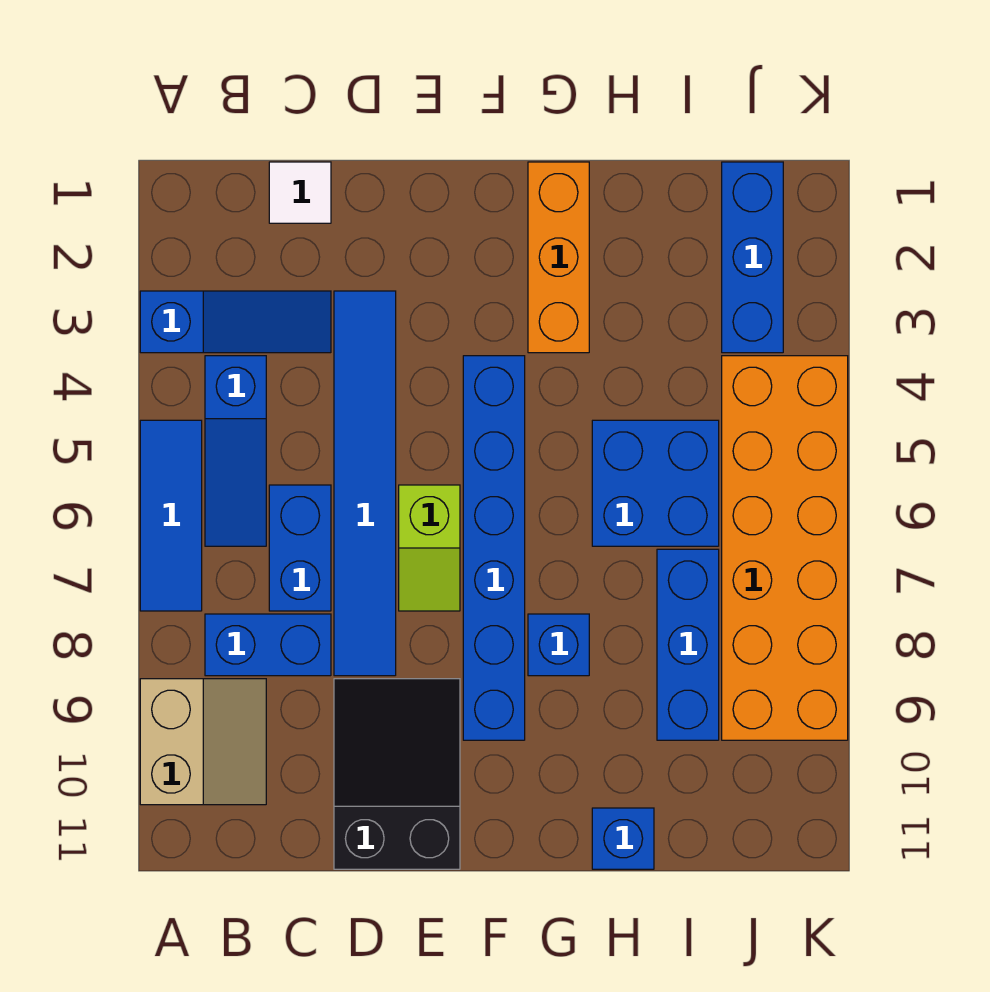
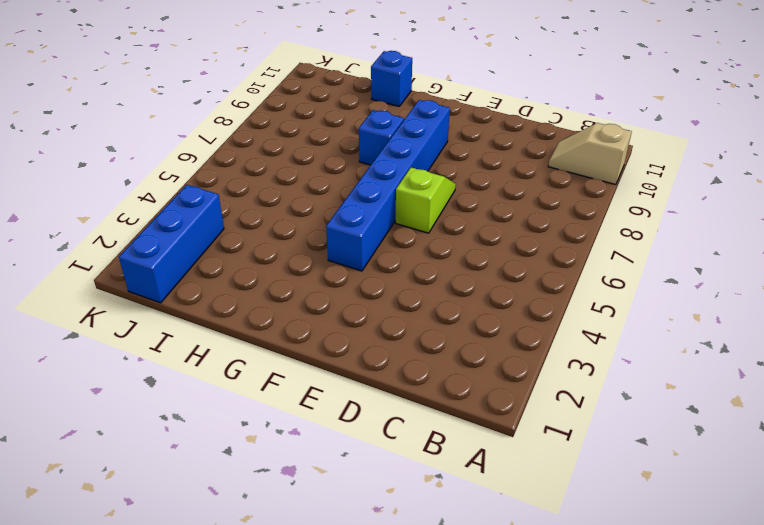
tan slope A10:B10 level 1 top A -> tan slope A9:B10 level 1 top A
none -> blue slope A3:C3 level 1 top A
none -> blue tile A5:A7 level 1
none -> blue slope B4:B6 level 1 top 4

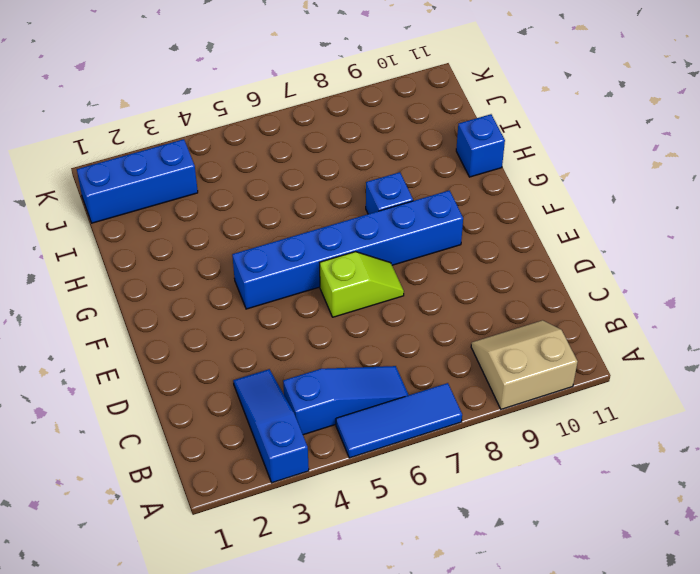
none -> blue brick B8:C8 level 1
none -> white tile C1 level 1
none -> blue brick C6:C7 level 1

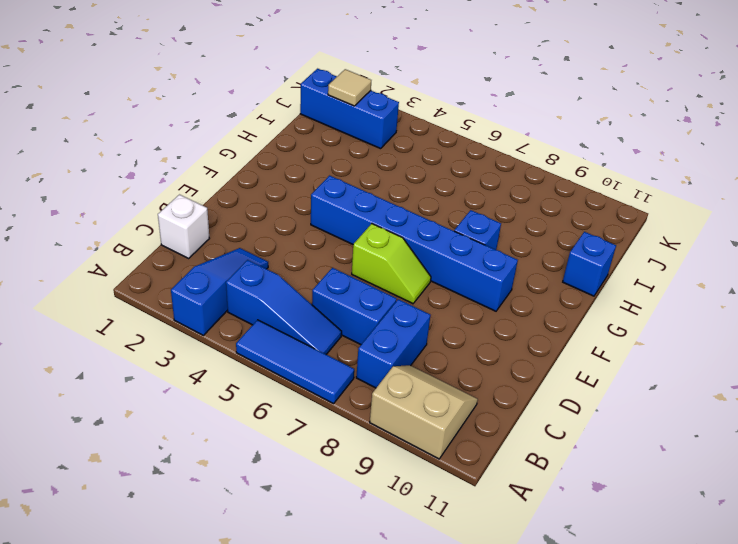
white brick C1 level 1 -> white tile C1 level 1
tan tile J2 level 2 -> none
none -> blue tile D3:D8 level 1
none -> black slope D9:E11 level 1 top 11
none -> orange brick G1:G3 level 1

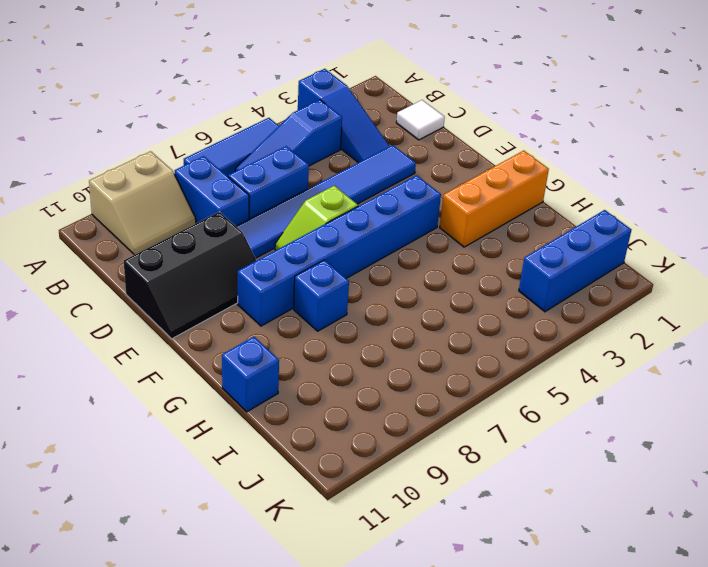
black slope D9:E11 level 1 top D -> black slope D9:E11 level 1 top 11
none -> blue brick H5:I6 level 1
none -> blue brick I7:I9 level 1
none -> orange brick J4:K9 level 1

